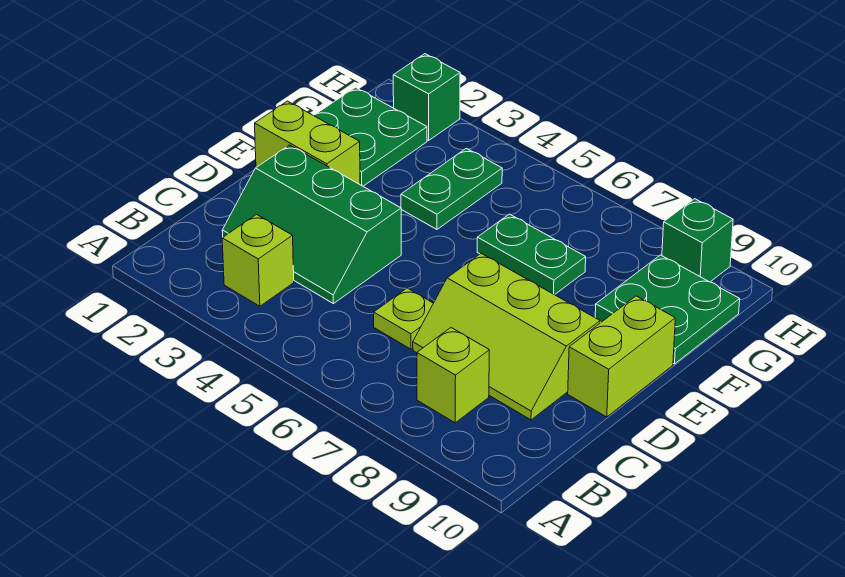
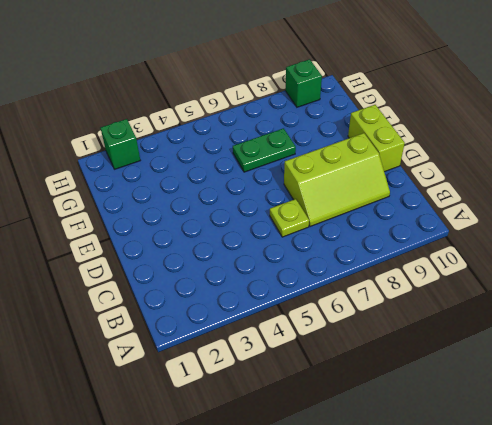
none -> lime brick B3 level 1
none -> lime brick B8 level 1
none -> green slope C2:D4 level 1 top D

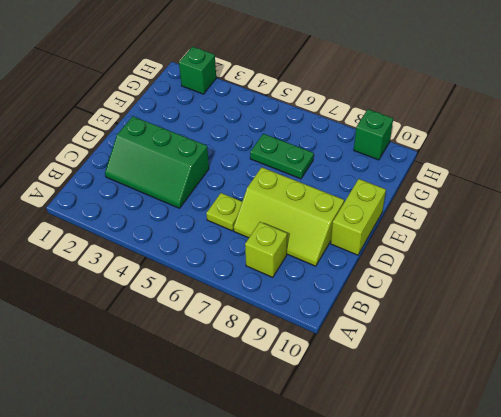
none -> lime brick B3 level 1
none -> lime brick E1:E2 level 1
none -> green plate F1:G2 level 1

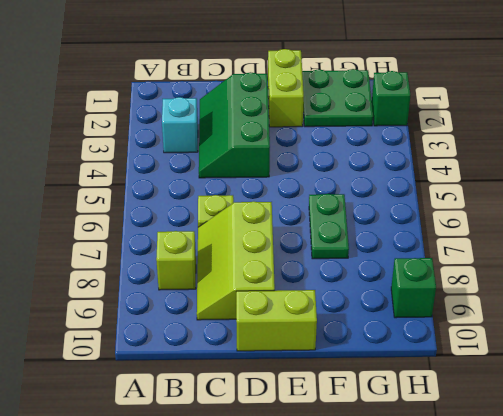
cyan brick B3 level 1 -> lime brick B3 level 1
none -> green plate F4:G4 level 1
none -> green plate F9:G10 level 1

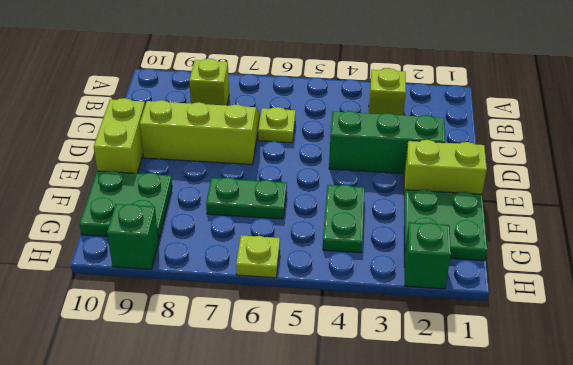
lime plate H6 level 1 -> none

